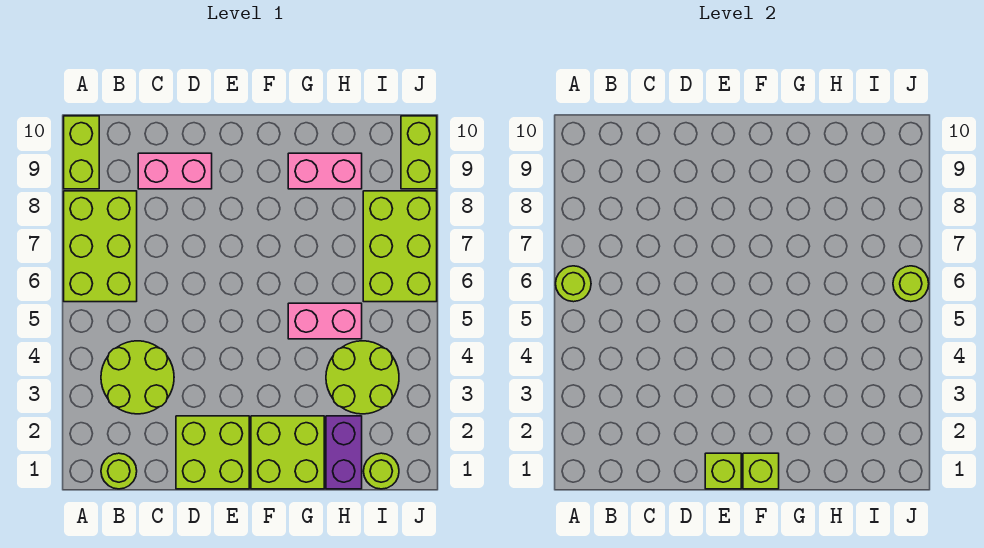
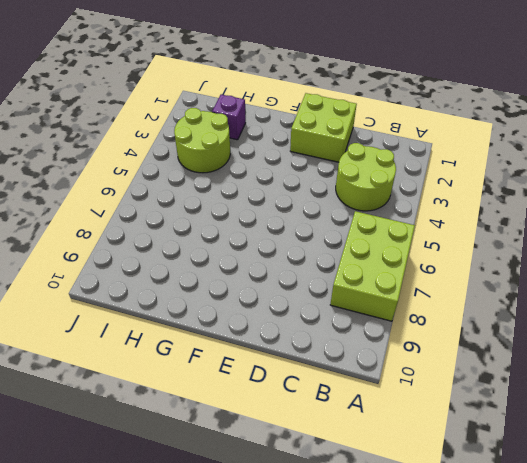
purple brick H2 level 1 -> purple brick H1:H2 level 1
none -> lime brick A9:A10 level 1
none -> lime round brick B1 level 1
none -> pink brick C9:D9 level 1

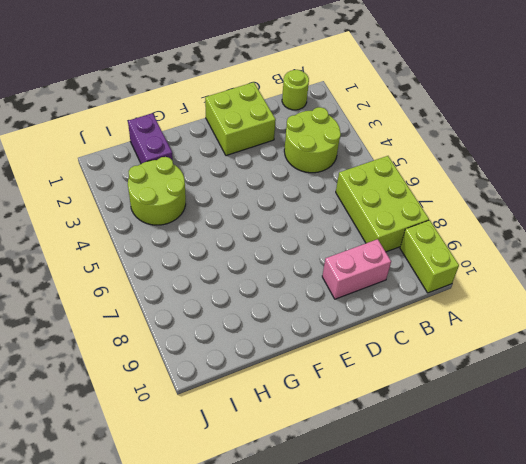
none -> lime brick F1:G2 level 1
none -> pink brick G5:H5 level 1
none -> pink brick G9:H9 level 1

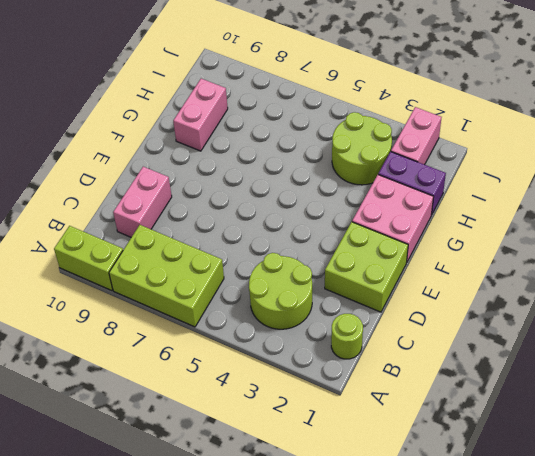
pink brick F1:G2 level 1 -> lime brick F1:G2 level 1
pink brick I2:J2 level 1 -> pink brick G5:H5 level 1
none -> lime round brick I1 level 1
none -> lime brick I6:J8 level 1
none -> lime brick J9:J10 level 1

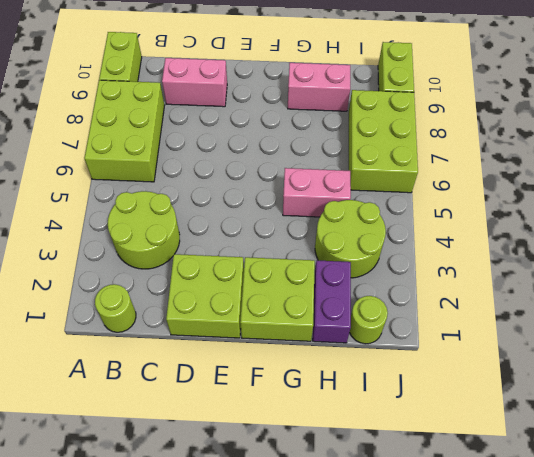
none -> lime round brick A6 level 2
none -> lime brick E1 level 2
none -> lime brick F1 level 2

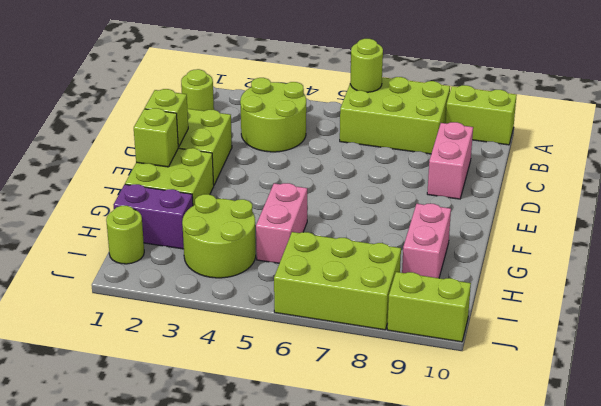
none -> lime round brick J6 level 2

